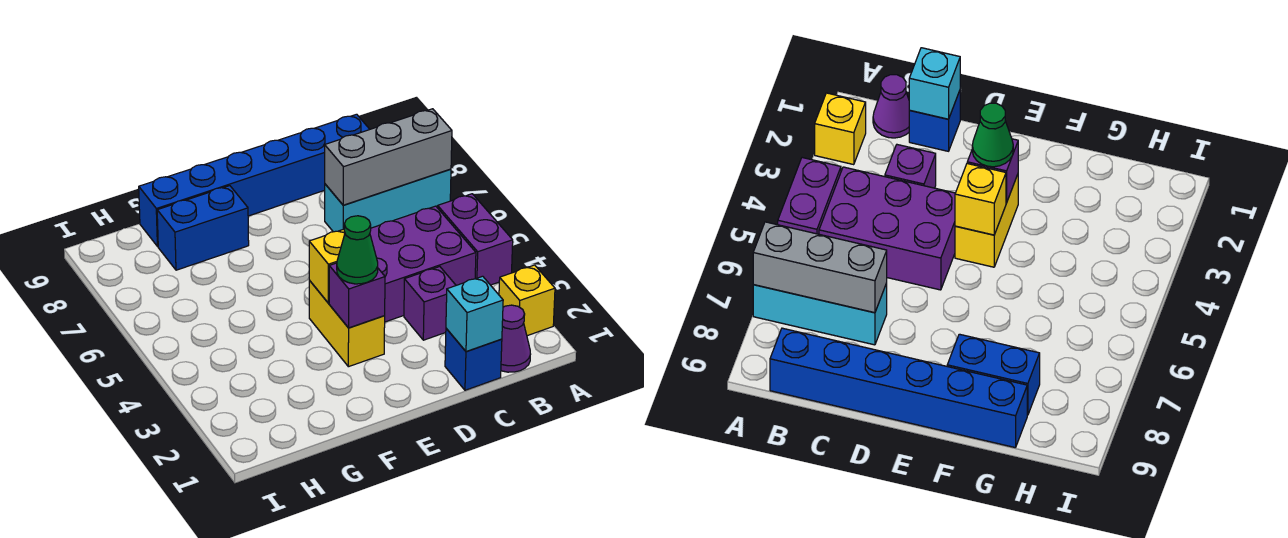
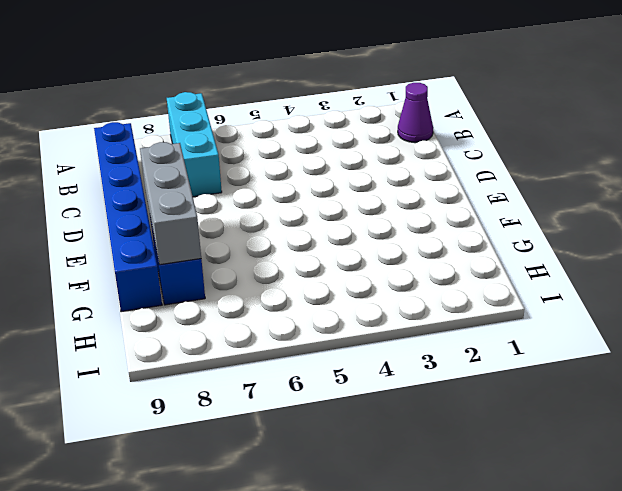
grey brick E8:G8 level 2 -> grey brick A7:C7 level 2
none -> yellow brick A2 level 1
none -> purple brick A4:A5 level 1
none -> purple brick B4:D5 level 1

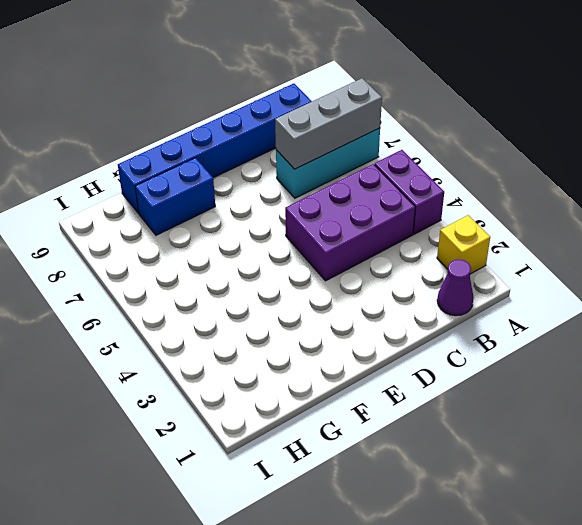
none -> blue brick C1 level 1
none -> purple brick C3 level 1
none -> yellow brick E3:E4 level 1

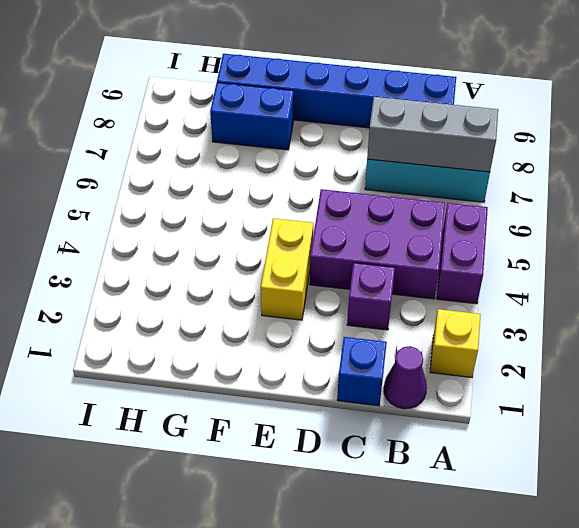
none -> cyan brick C1 level 2
none -> purple brick E3 level 2
none -> yellow brick E4 level 2

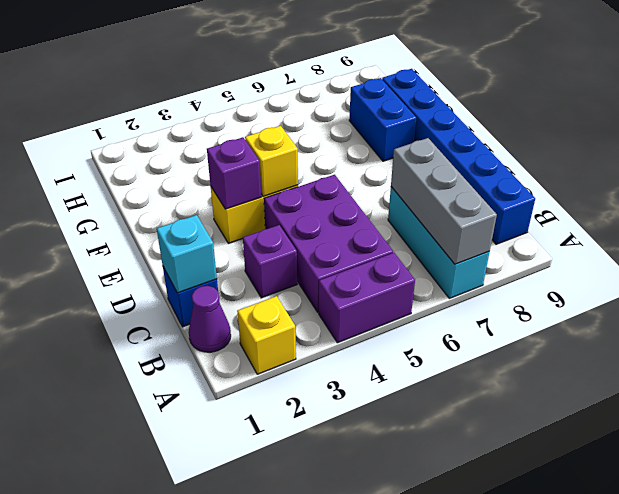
none -> green cone E3 level 3

